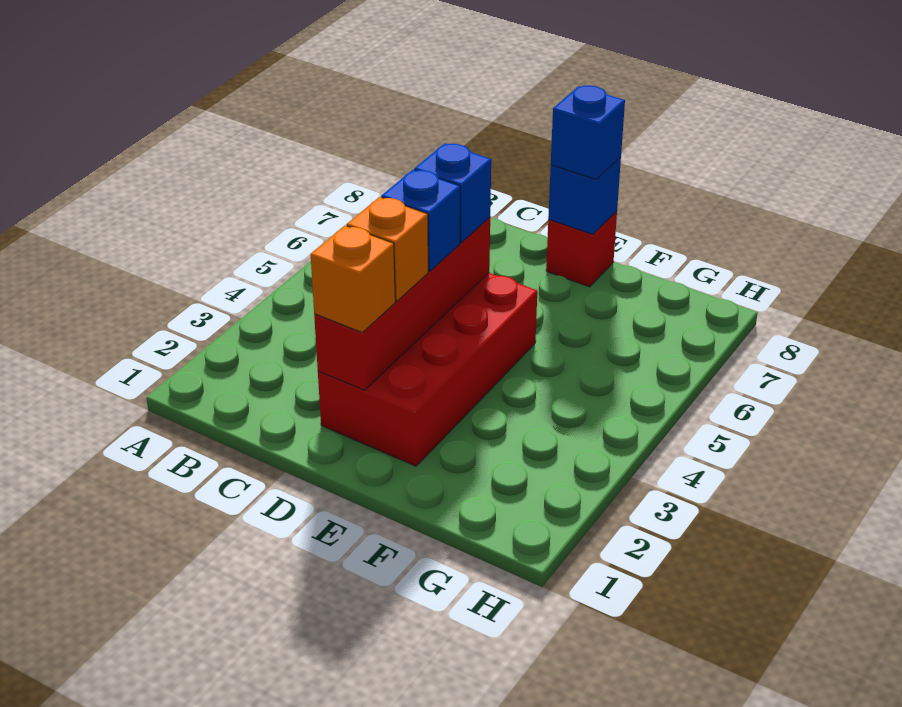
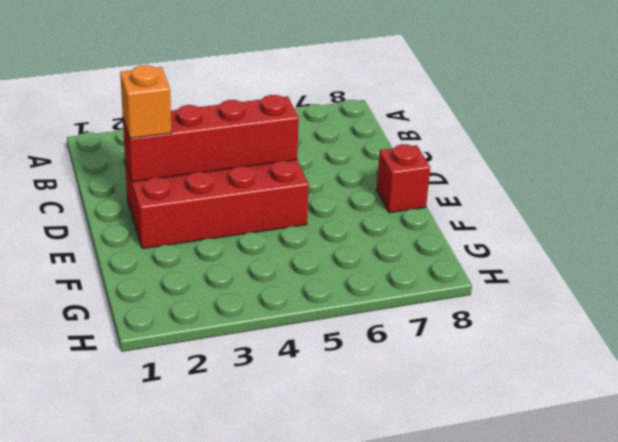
none -> blue brick E8 level 2
none -> orange brick D3 level 3

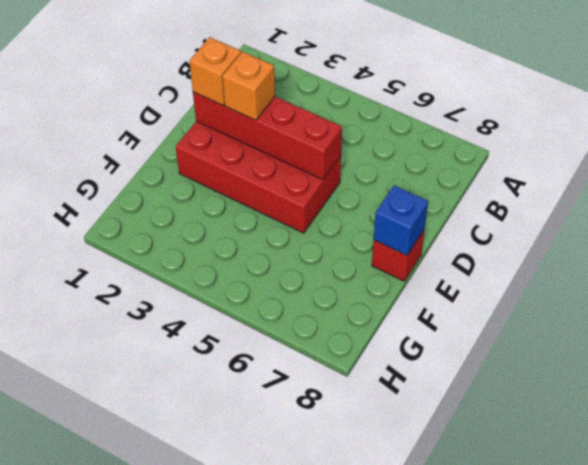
none -> blue brick D4 level 3
none -> blue brick D5 level 3

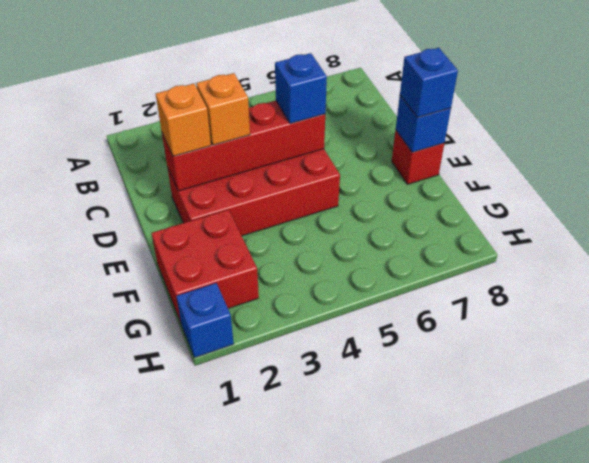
red brick F1:G2 level 1 -> none
blue brick H1 level 1 -> blue brick D4 level 3

